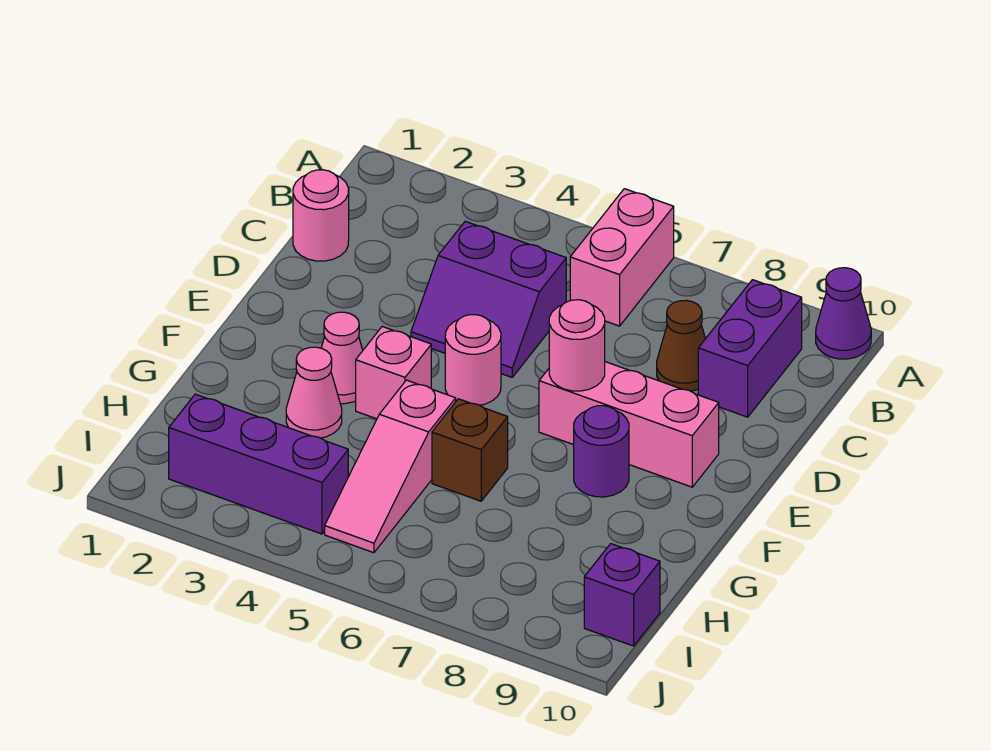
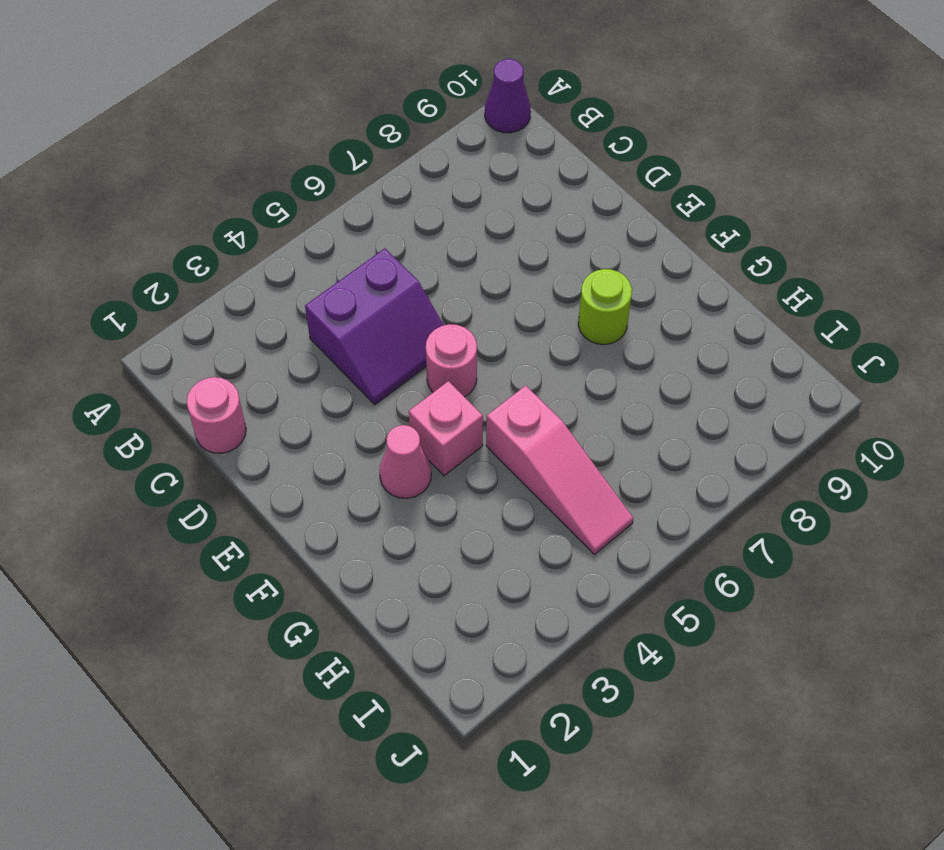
lime round brick F8 level 1 -> purple round brick F8 level 1
none -> pink brick A6:B6 level 1
none -> purple brick B9:C9 level 1
none -> brown cone C8 level 1

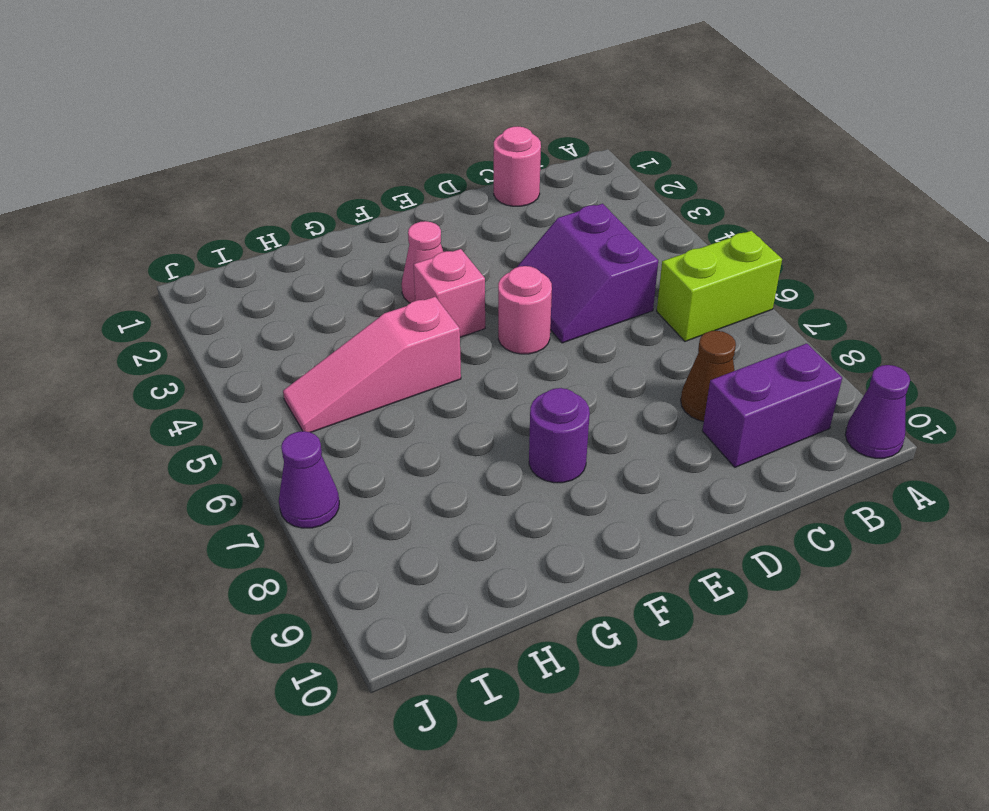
lime brick A6:B6 level 1 -> pink brick A6:B6 level 1
purple cone J7 level 1 -> none
none -> pink brick E7:E9 level 1
none -> pink cone G3 level 1
none -> brown brick G6 level 1

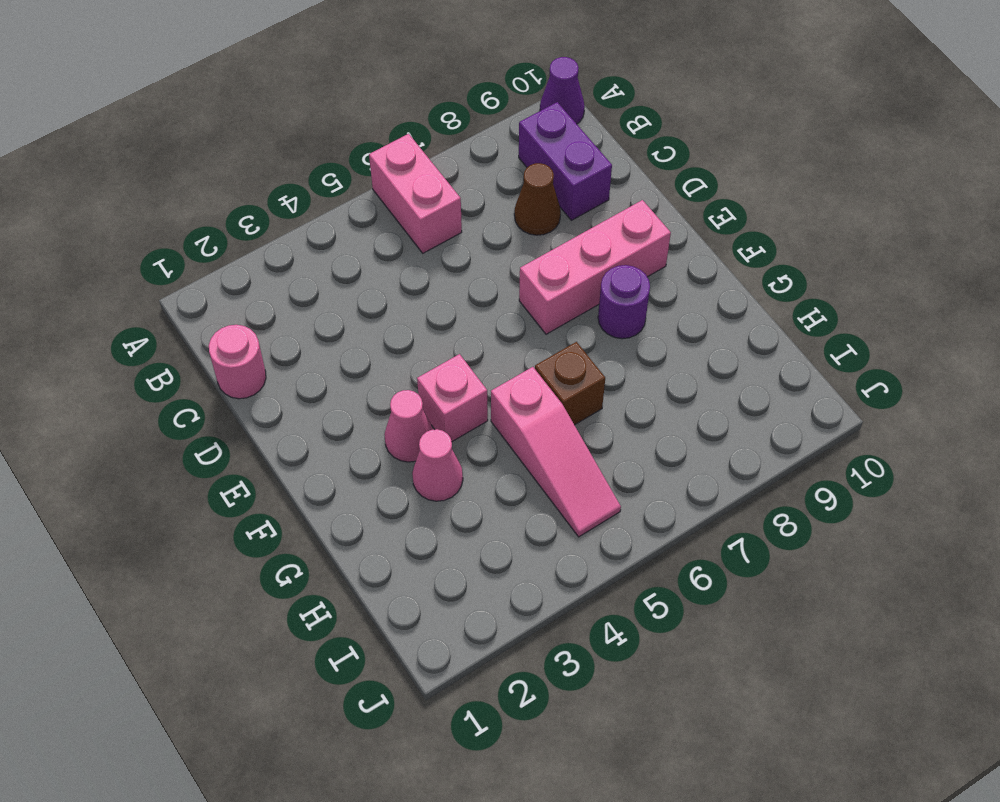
none -> purple slope C4:D5 level 1 top C
none -> pink round brick E5 level 1
none -> purple brick I2:I4 level 1

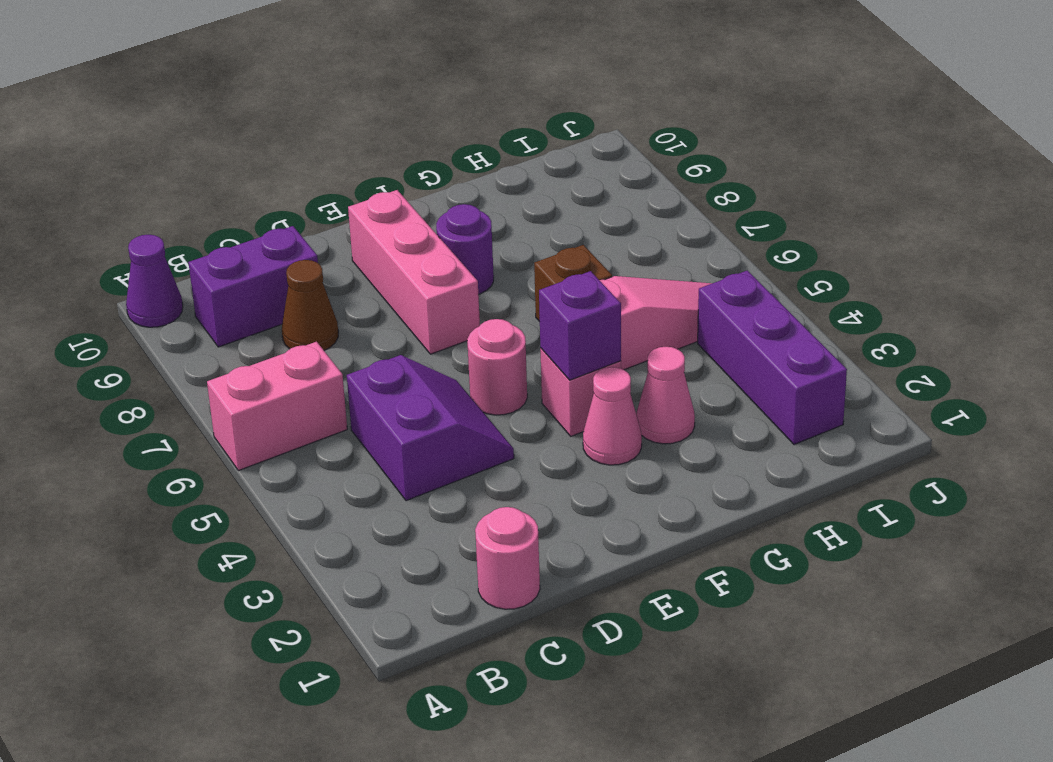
purple brick F4 level 2 -> purple brick I10 level 1
none -> pink round brick E7 level 2

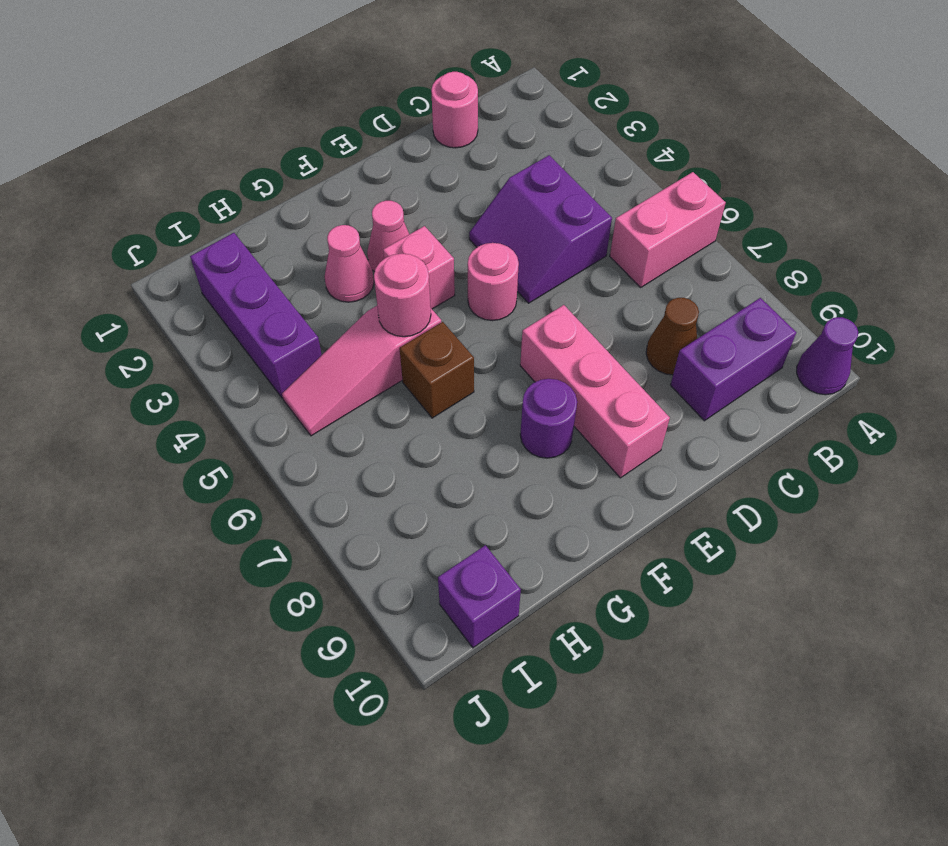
pink round brick G5 level 2 -> pink round brick E7 level 2

